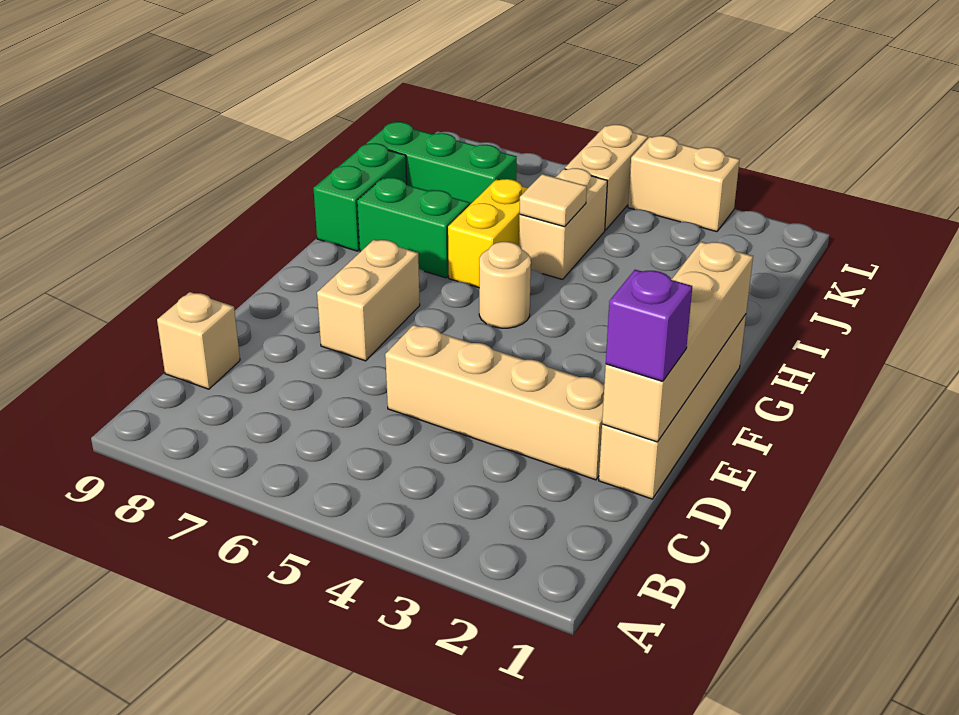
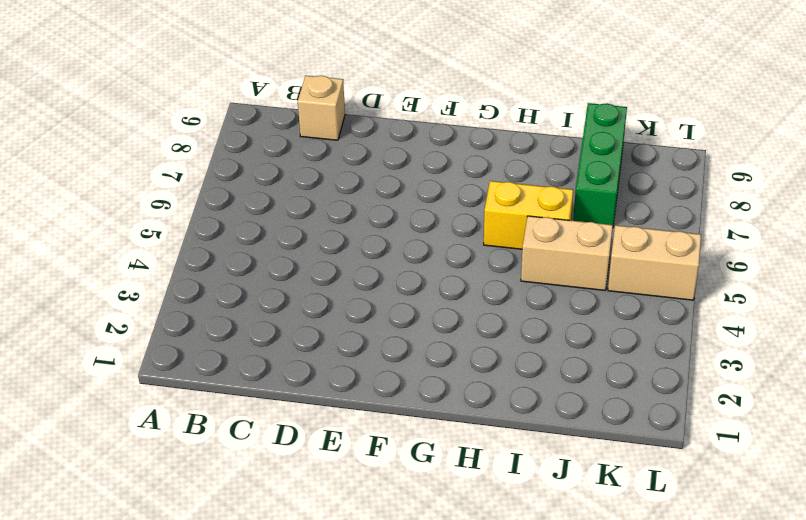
none -> tan brick D1:G1 level 1
none -> tan brick D2:D5 level 1
none -> tan brick E7:F7 level 1

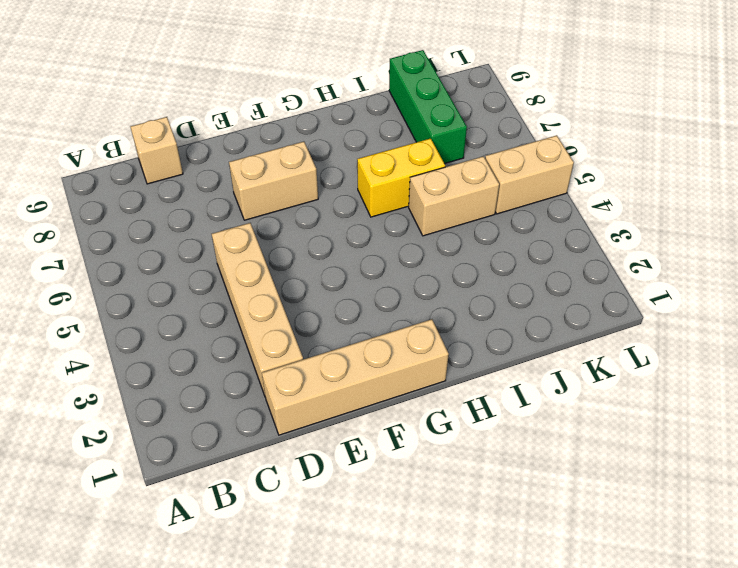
none -> tan round brick G5 level 1
none -> green brick H7:H8 level 1
none -> green brick H9:I9 level 1

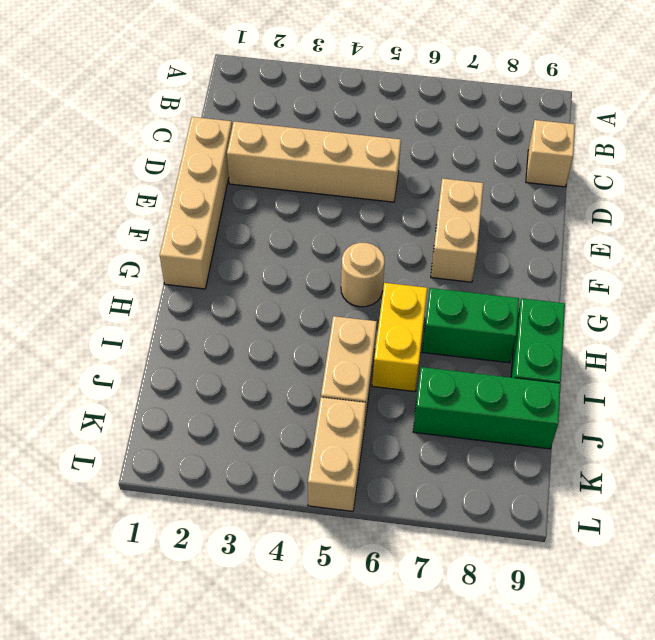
none -> tan brick L3:L4 level 1
none -> tan brick D1:G1 level 2
none -> tan tile I5 level 2

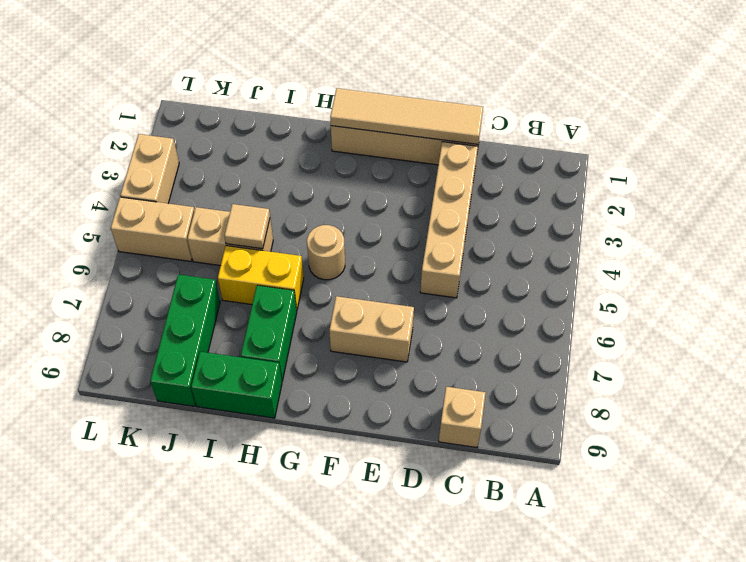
tan tile D1:G1 level 2 -> tan brick D1:G1 level 2
none -> purple brick D1 level 3

